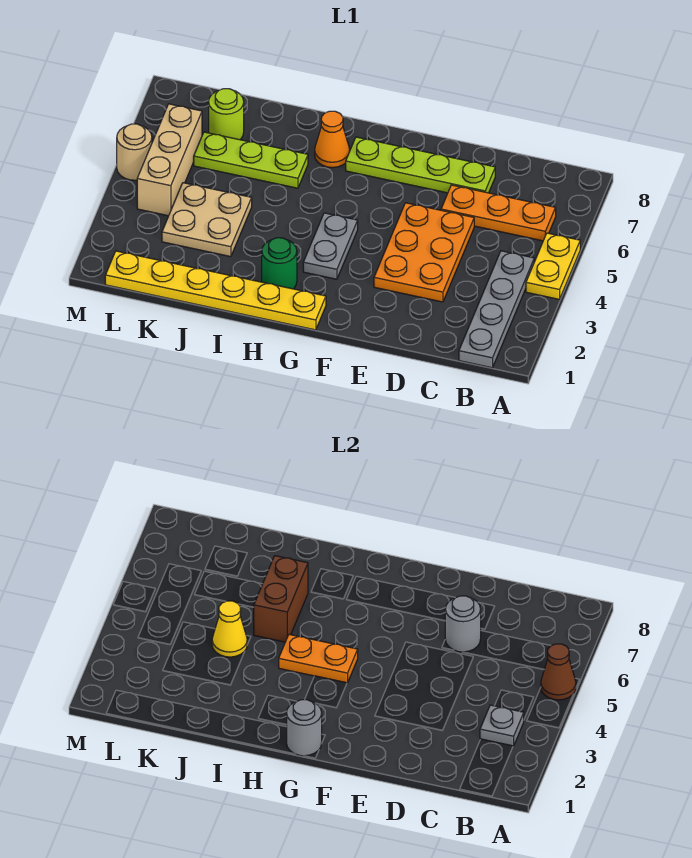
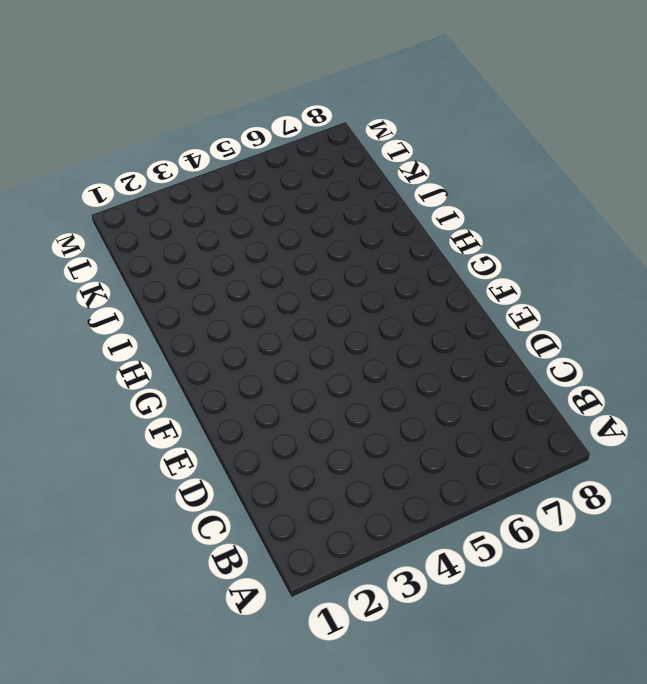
none -> yellow plate A4:A5 level 1
none -> grey plate B1:B4 level 1
none -> orange plate B6:D6 level 1

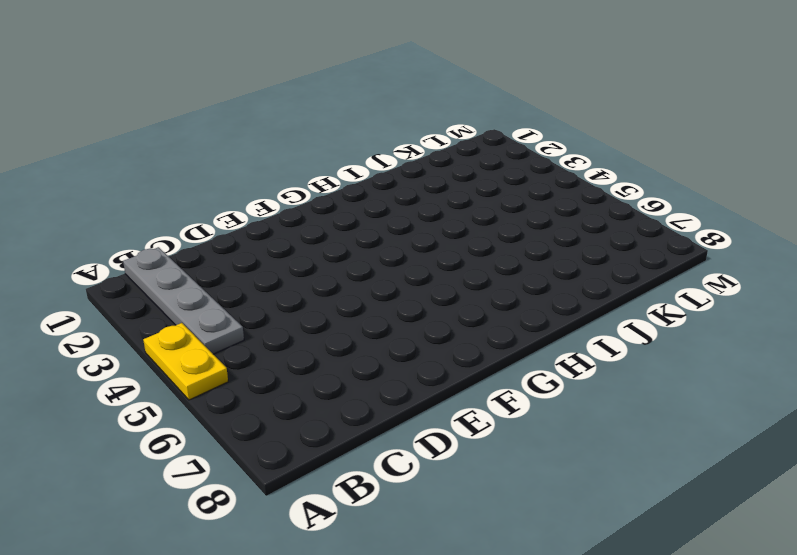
none -> orange plate B6:D6 level 1
none -> orange plate D3:E5 level 1
none -> lime plate D7:G7 level 1

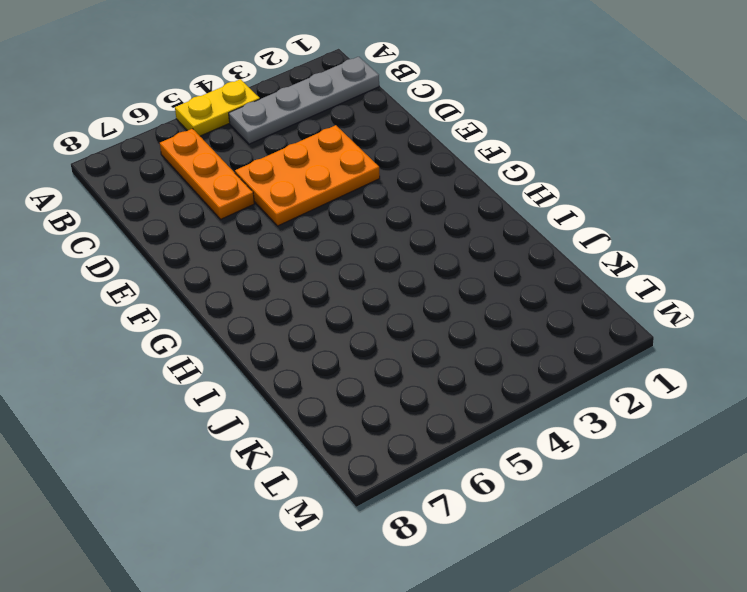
none -> lime plate D7:G7 level 1
none -> yellow plate G1:L1 level 1
none -> grey plate G3:G4 level 1

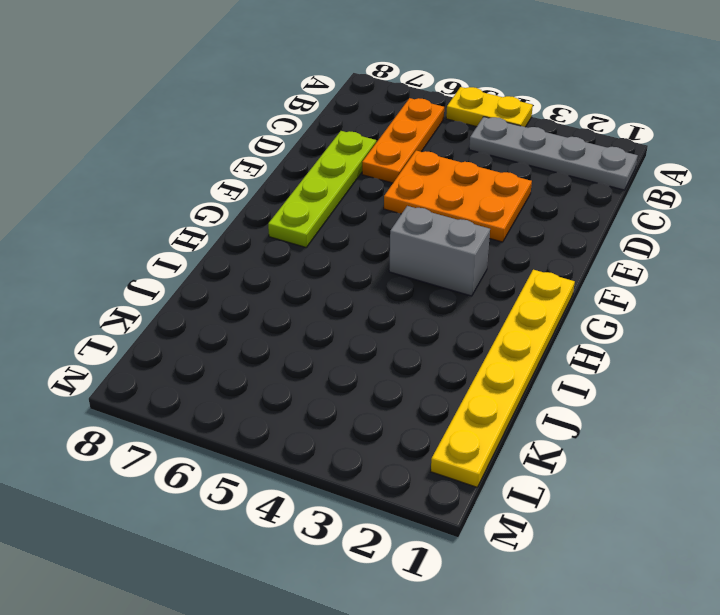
grey brick G3:G4 level 1 -> grey plate G3:G4 level 1
none -> green round brick H2 level 1
none -> orange cone H7 level 1
none -> lime plate I6:K6 level 1

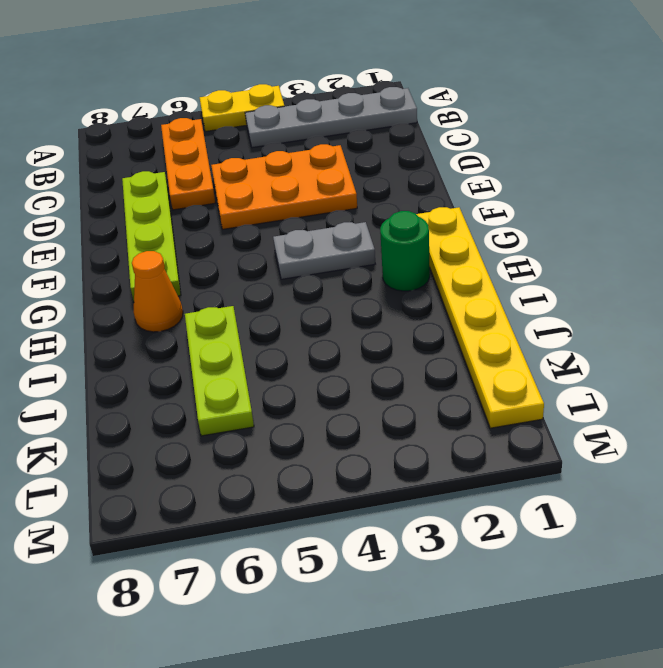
none -> tan plate J3:K4 level 1
none -> lime round brick K7 level 1
none -> tan brick L4:L6 level 1

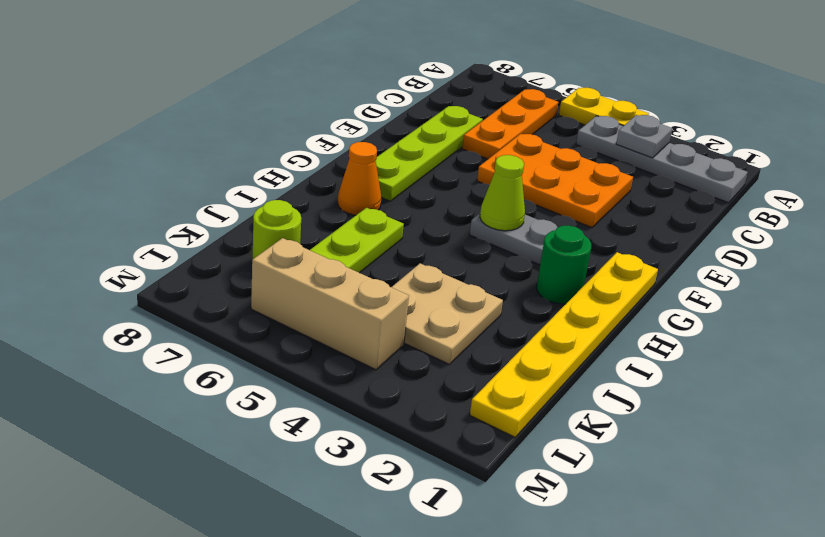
lime cone G4 level 2 -> orange plate G4:H4 level 2
none -> tan round brick M5 level 1
none -> brown cone A5 level 2
none -> grey round brick D6 level 2

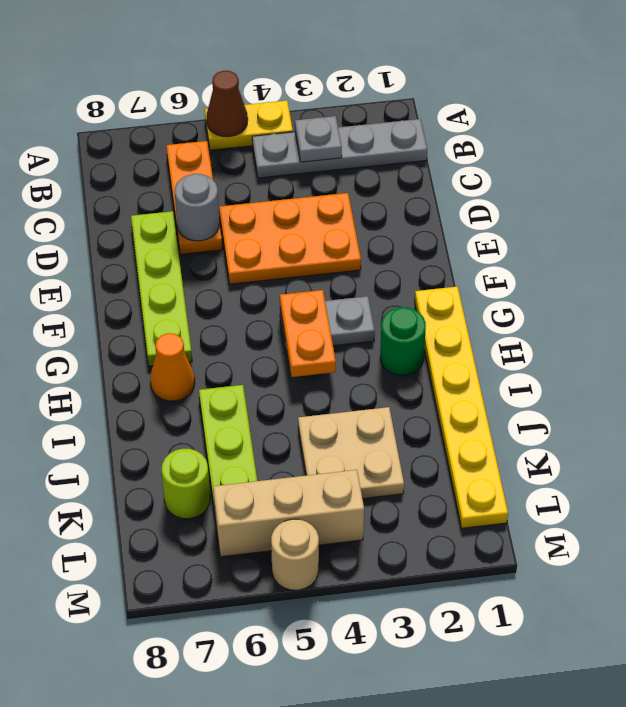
none -> grey round brick G1 level 2
none -> brown brick I5:I6 level 2
none -> yellow cone J4 level 2

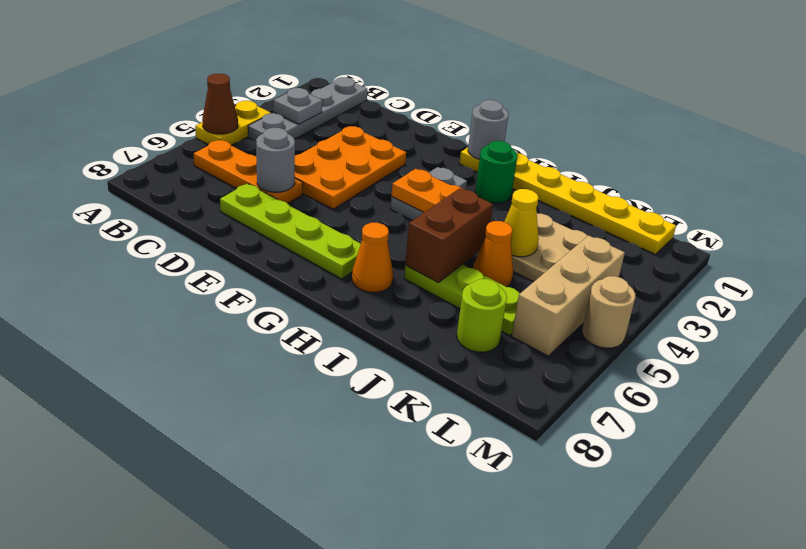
orange cone J5 level 1 -> none

